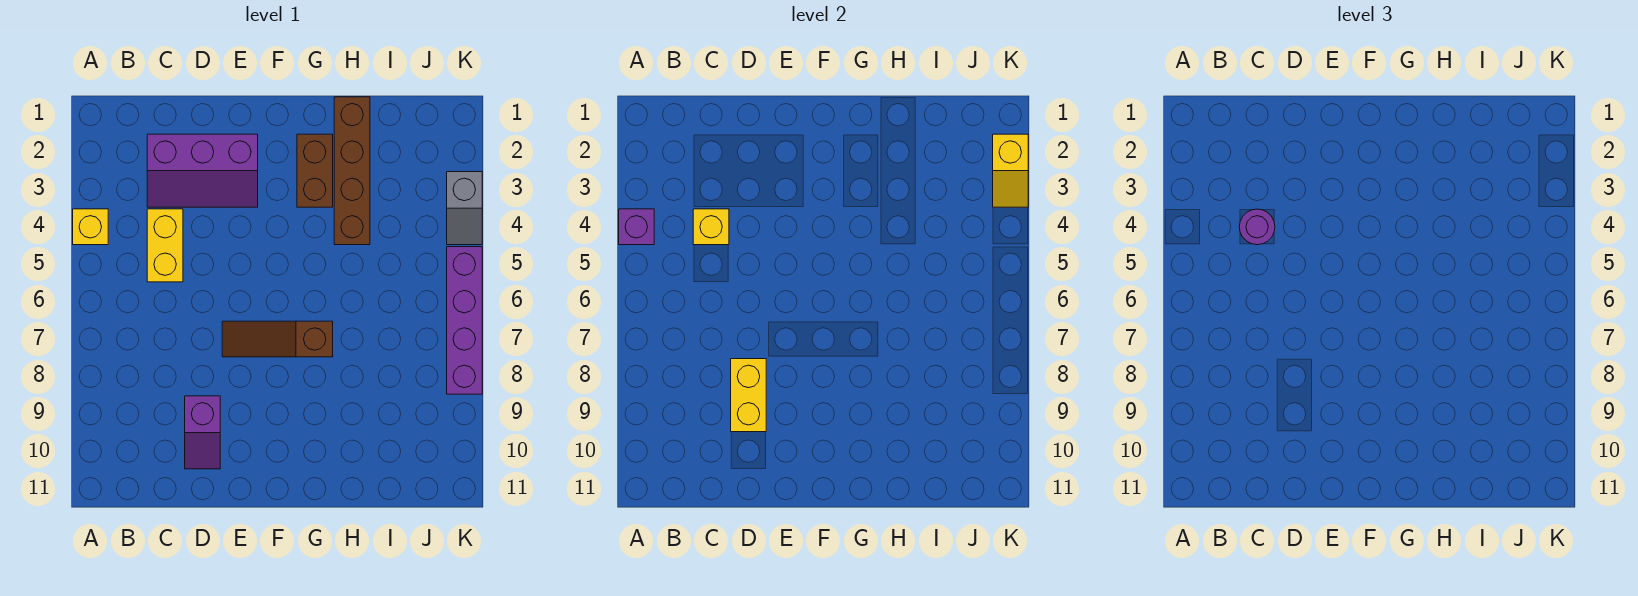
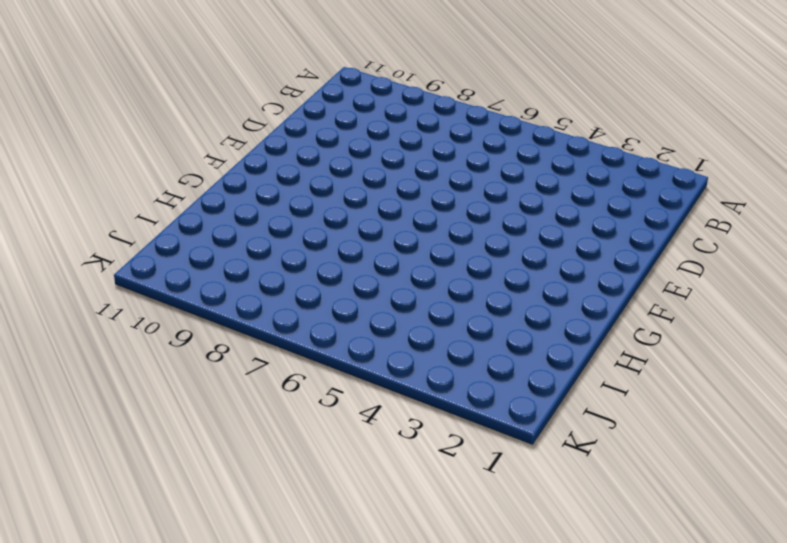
none -> yellow brick A4 level 1
none -> purple slope C2:E3 level 1 top 2
none -> yellow brick C4:C5 level 1

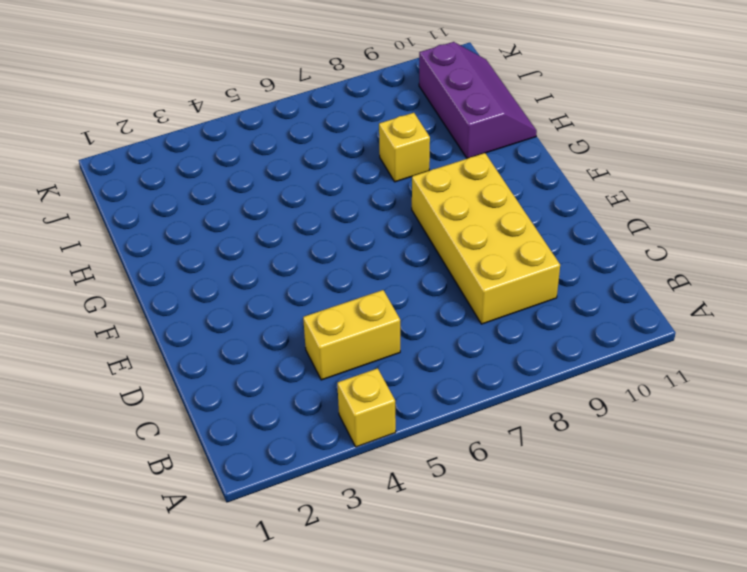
yellow brick C8:F9 level 1 -> purple slope D9:D10 level 1 top 9
yellow brick H8 level 1 -> yellow brick C4 level 2
purple slope H10:J11 level 1 top 10 -> purple slope C2:E3 level 1 top 2
none -> brown slope E7:G7 level 1 top G
none -> brown brick G2:G3 level 1
none -> brown brick H1:H4 level 1

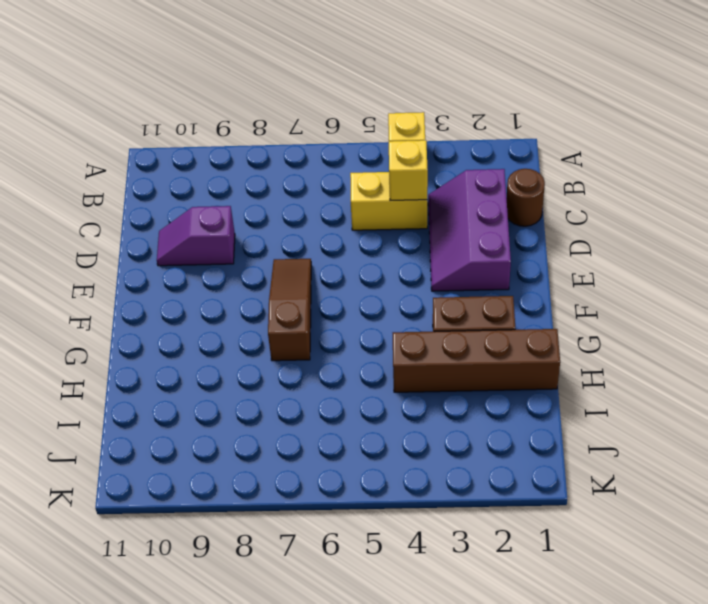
brown round brick C1 level 1 -> none
none -> grey slope K3:K4 level 1 top 3
none -> purple brick K5:K8 level 1
none -> purple brick A4 level 2

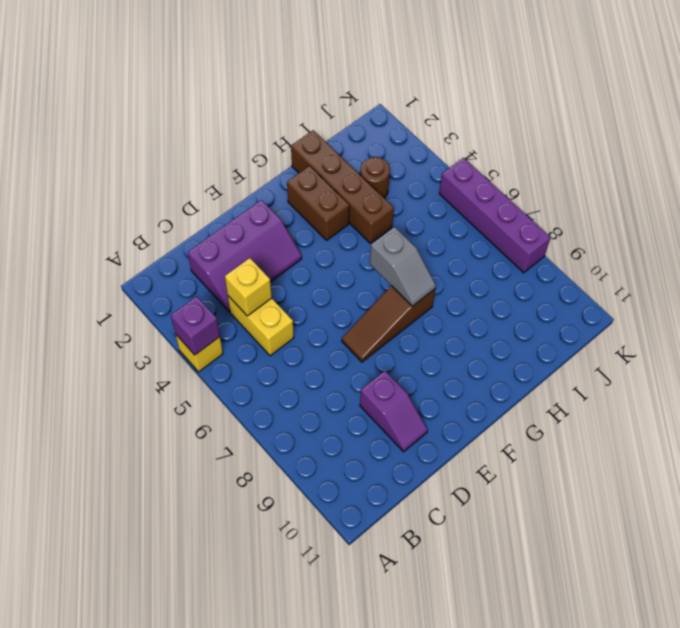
grey slope G6:G7 level 2 top 6 -> grey slope K3:K4 level 1 top 3
brown round brick I3 level 1 -> none
none -> yellow brick D8:D9 level 2
none -> yellow slope K2:K3 level 2 top 2
none -> purple round brick C4 level 3

